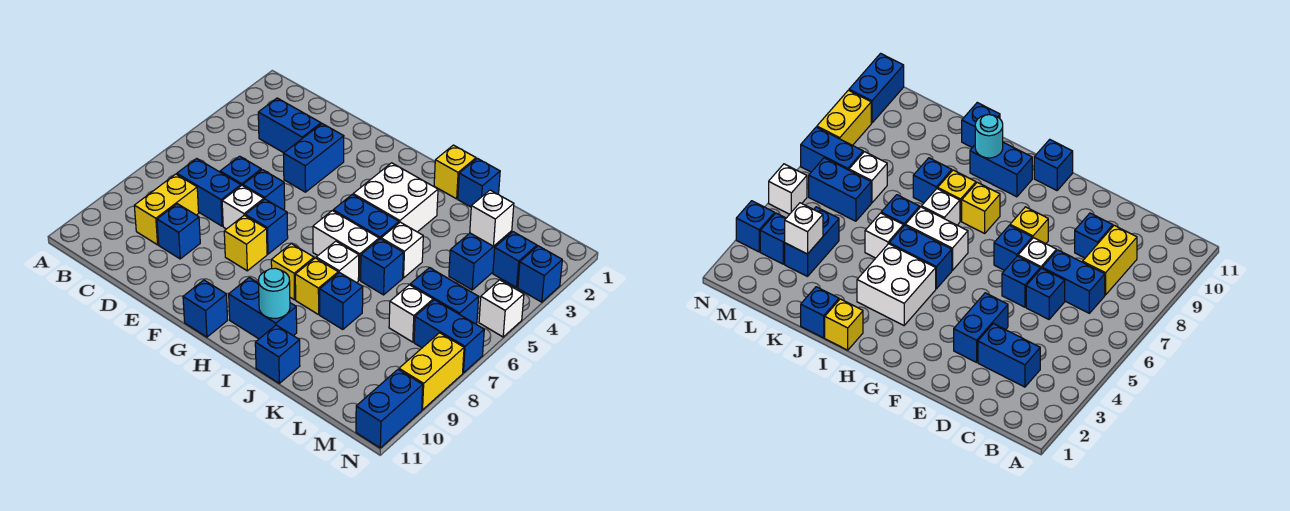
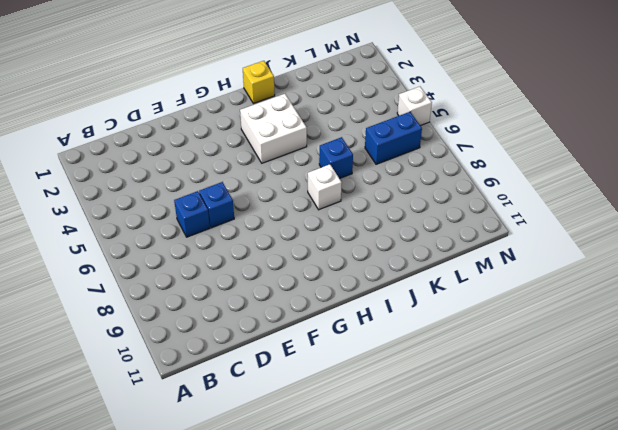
none -> blue brick C3:D3 level 1
none -> blue brick C7:D7 level 1
none -> yellow brick C8:C9 level 1
none -> blue brick D9 level 1

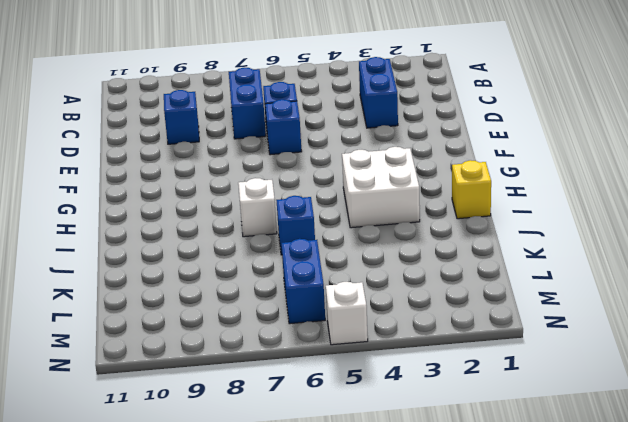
none -> yellow brick C8:C9 level 1
none -> blue brick E3:E4 level 1
none -> white brick E7 level 1
none -> blue brick F7 level 1

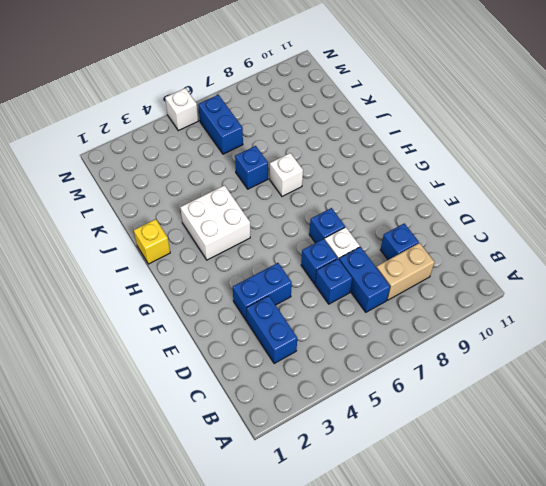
tan brick C8:C9 level 1 -> yellow brick C8:C9 level 1
none -> yellow brick F8 level 1
none -> blue brick G11 level 1
none -> blue brick H5:I5 level 1
none -> white brick H6:I6 level 1

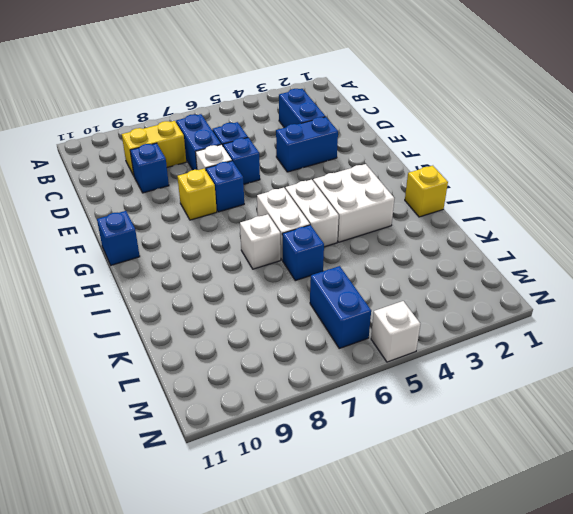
white brick H5:I5 level 1 -> blue brick H5:I5 level 1
none -> yellow brick H8 level 1
none -> blue brick H10:I10 level 1
none -> yellow brick I8 level 1
none -> blue brick J1 level 1

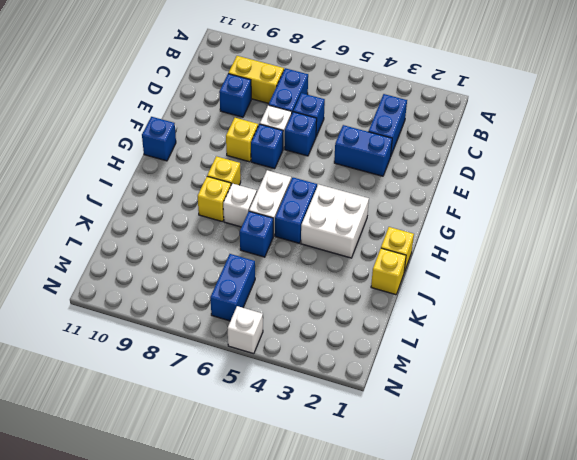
yellow brick J1 level 1 -> blue brick J1 level 1
none -> blue brick H10:I10 level 1
none -> white brick J5 level 1
none -> blue brick J8 level 1
none -> blue brick J11 level 1

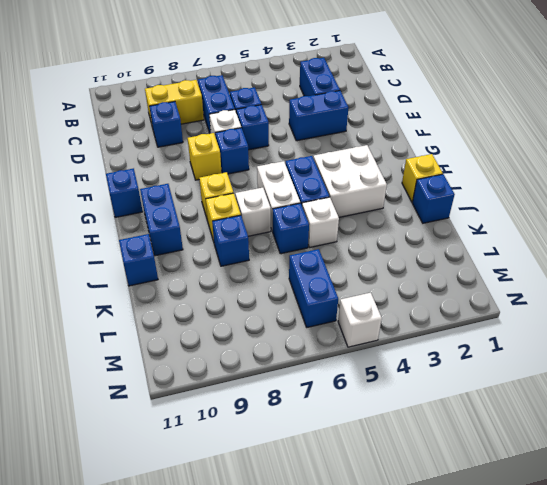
none -> blue brick L3:L4 level 1
none -> white brick L7 level 1
none -> blue brick M3 level 1
none -> blue brick M7:N7 level 1

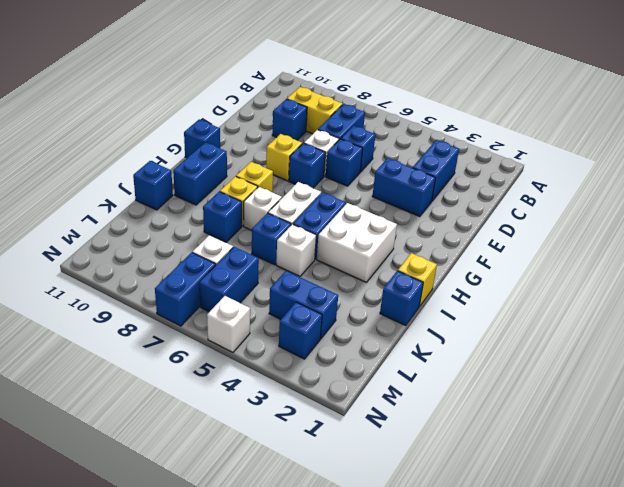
none -> blue brick N3 level 1
none -> yellow brick N8:N9 level 1
none -> blue brick N10:N11 level 1
none -> cyan round brick I10 level 2

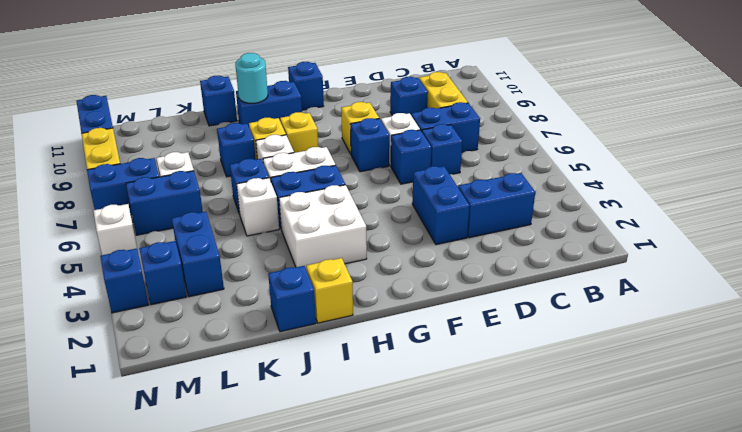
none -> white brick L3 level 2

